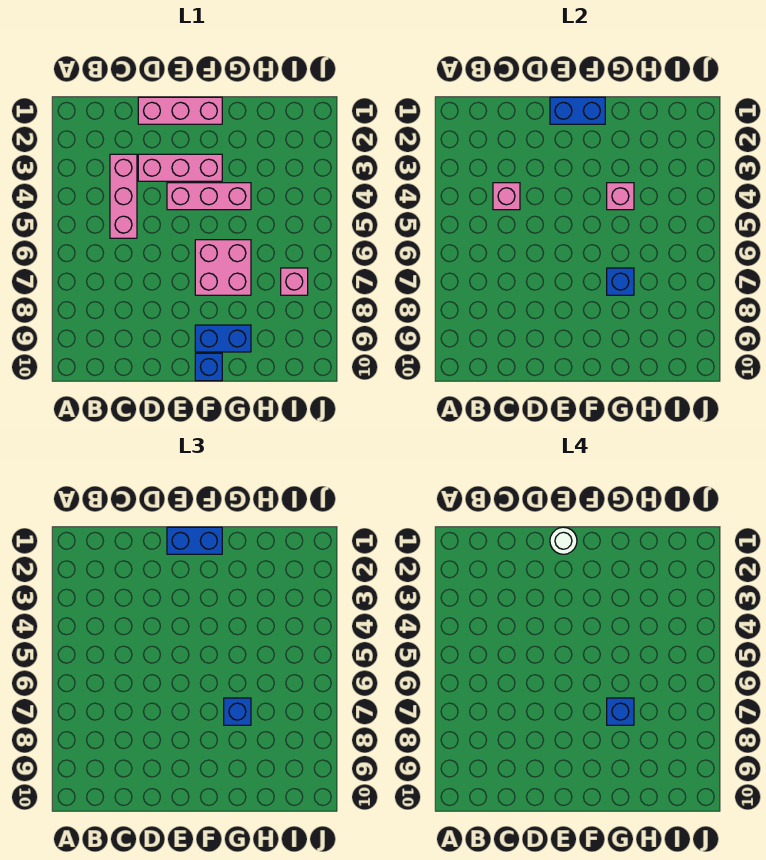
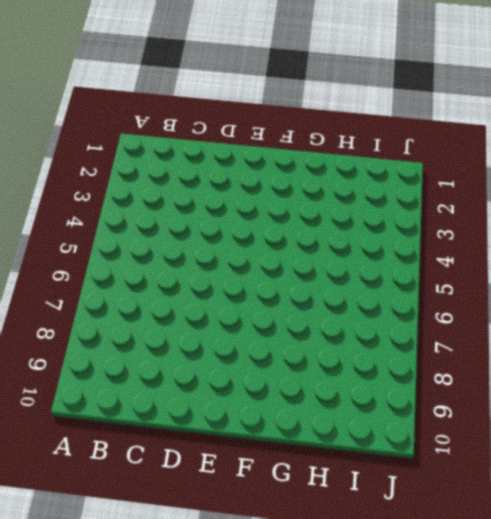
none -> pink brick C3:C5 level 1
none -> pink brick D1:F1 level 1
none -> pink brick D3:F3 level 1

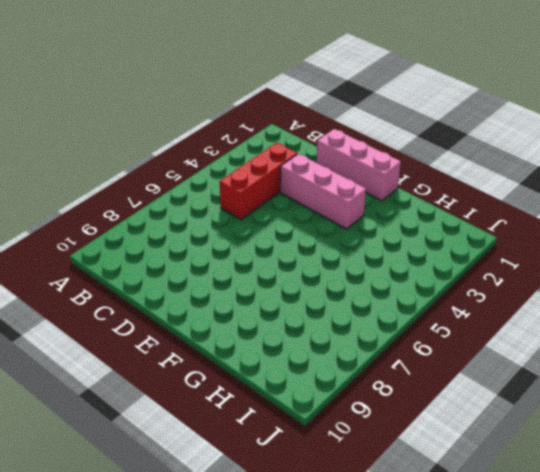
red brick C3:C5 level 1 -> pink brick C3:C5 level 1
none -> pink brick E4:G4 level 1
none -> pink brick F6:G7 level 1
none -> blue brick F9:G9 level 1

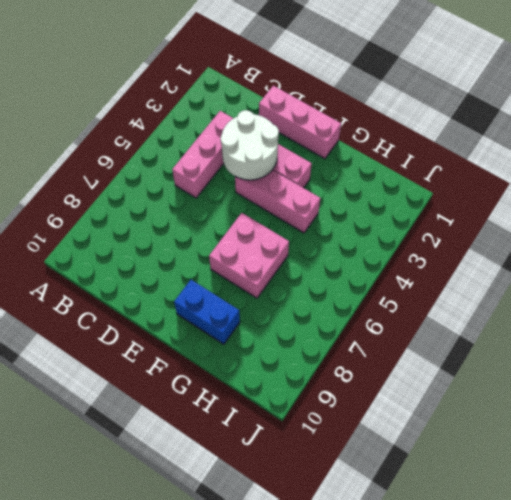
white round brick D3:E4 level 2 -> none
none -> blue brick F10 level 1
none -> pink brick I7 level 1
none -> pink brick C4 level 2

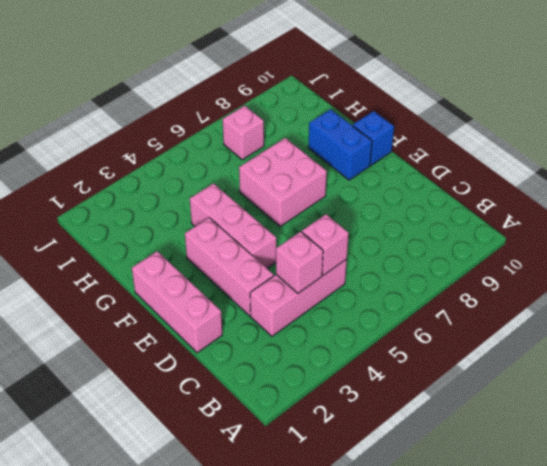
pink brick C5 level 2 -> pink brick G4 level 2
none -> blue brick E1:F1 level 2
none -> blue brick G7 level 2
none -> blue brick E1:F1 level 3

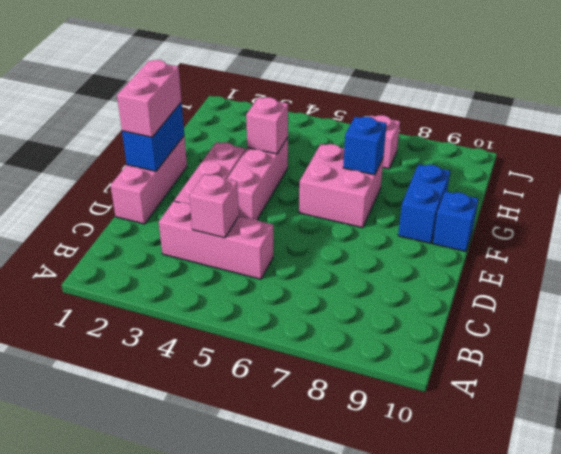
pink brick E1:F1 level 3 -> blue brick E1:F1 level 3
none -> blue brick G7 level 3
none -> white round brick E1 level 4
none -> blue brick G7 level 4

